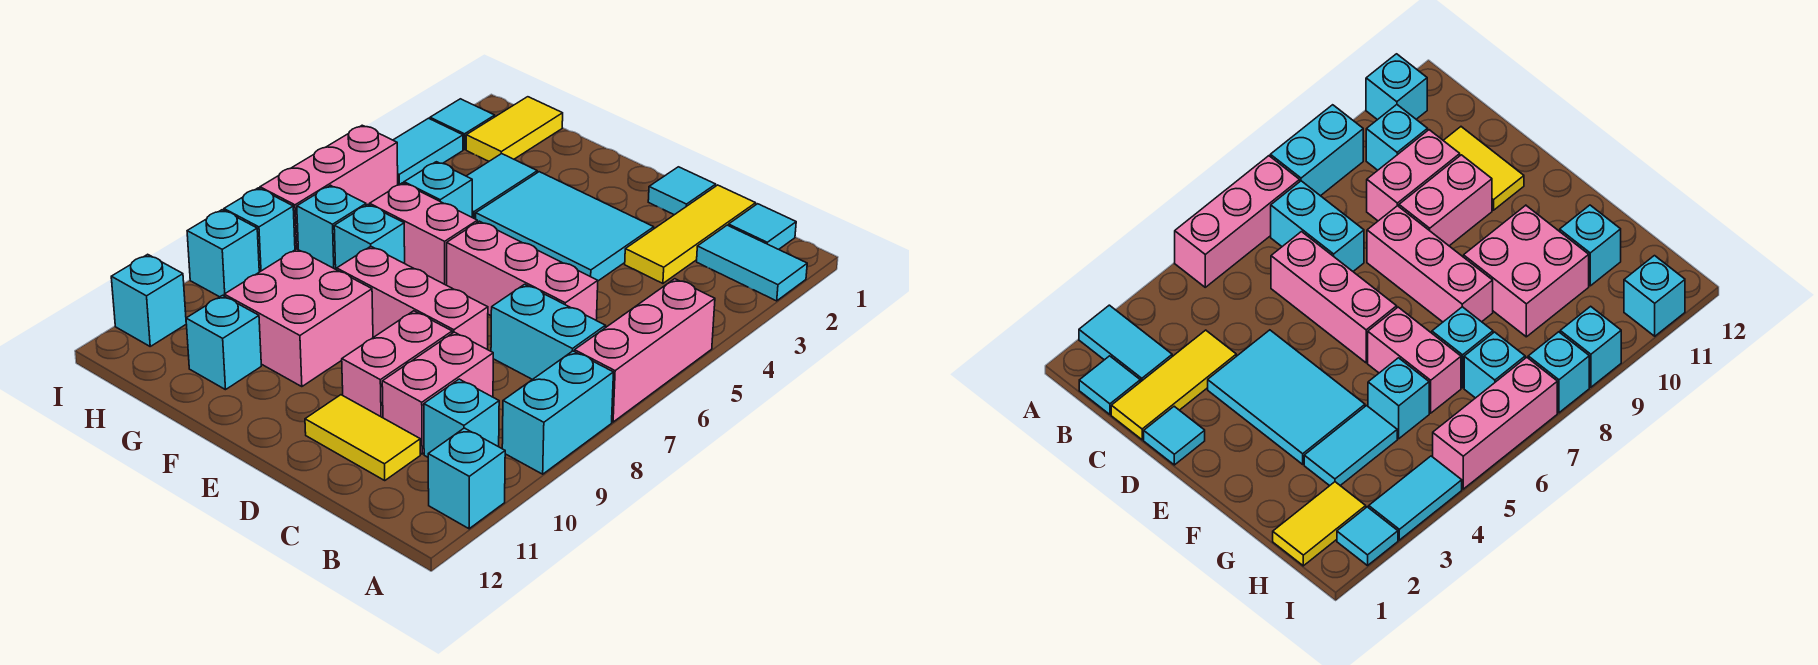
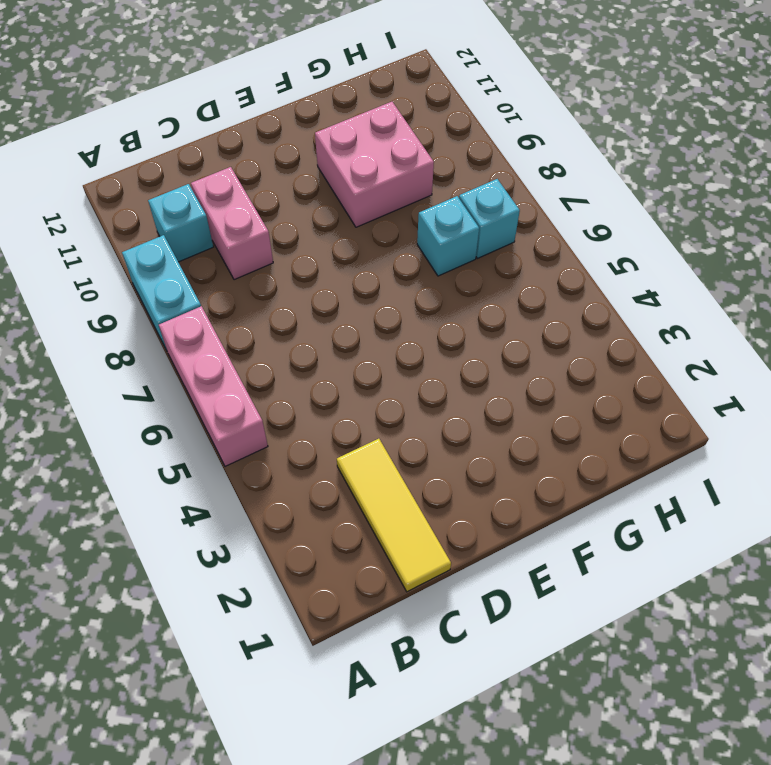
none -> cyan tile A2:B2 level 1
none -> cyan brick A11 level 1
none -> cyan tile B1 level 1

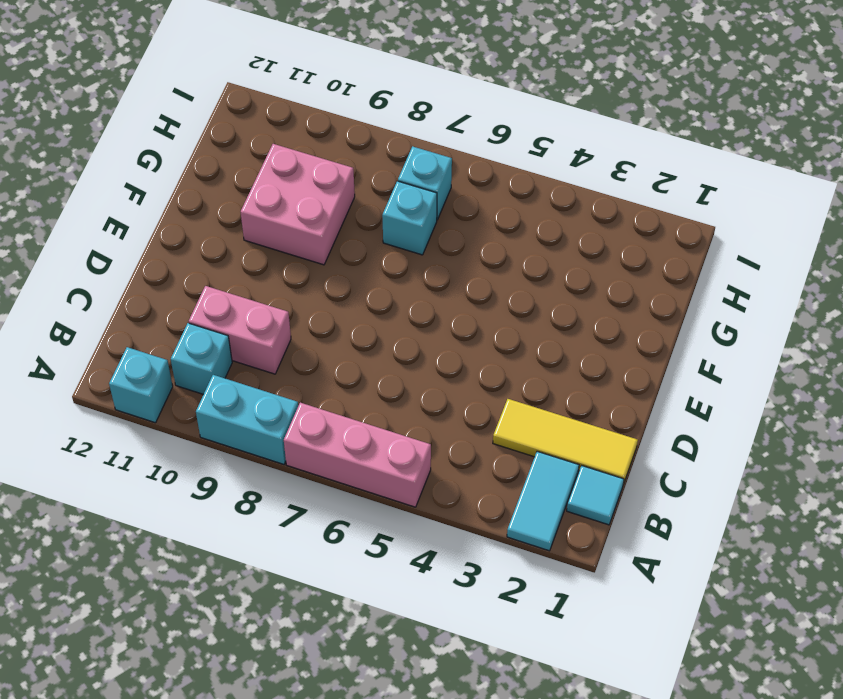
none -> cyan brick B7:C7 level 1
none -> pink brick C6:E6 level 1
none -> yellow tile C11:D11 level 1

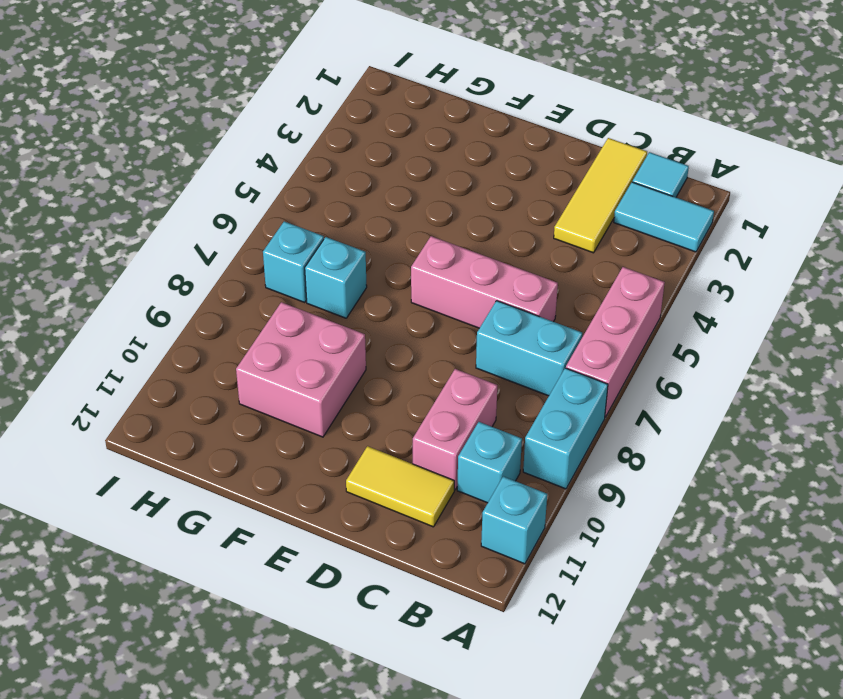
none -> cyan tile D1 level 1
none -> cyan tile D3:F4 level 1
none -> pink brick D8:F8 level 1

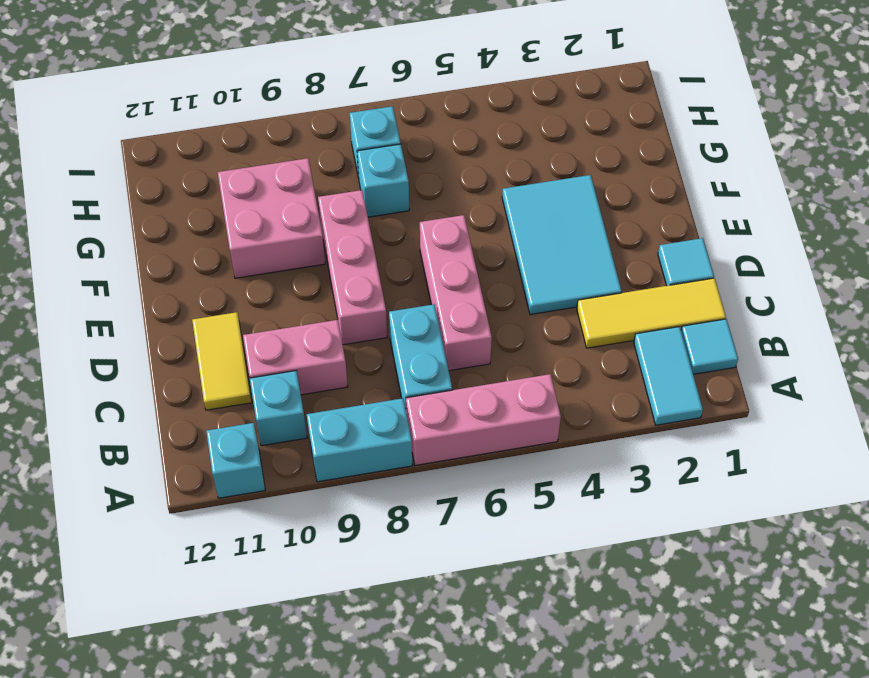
none -> pink brick D9:D10 level 1
none -> pink brick F6:G6 level 1
none -> cyan tile G3:G4 level 1

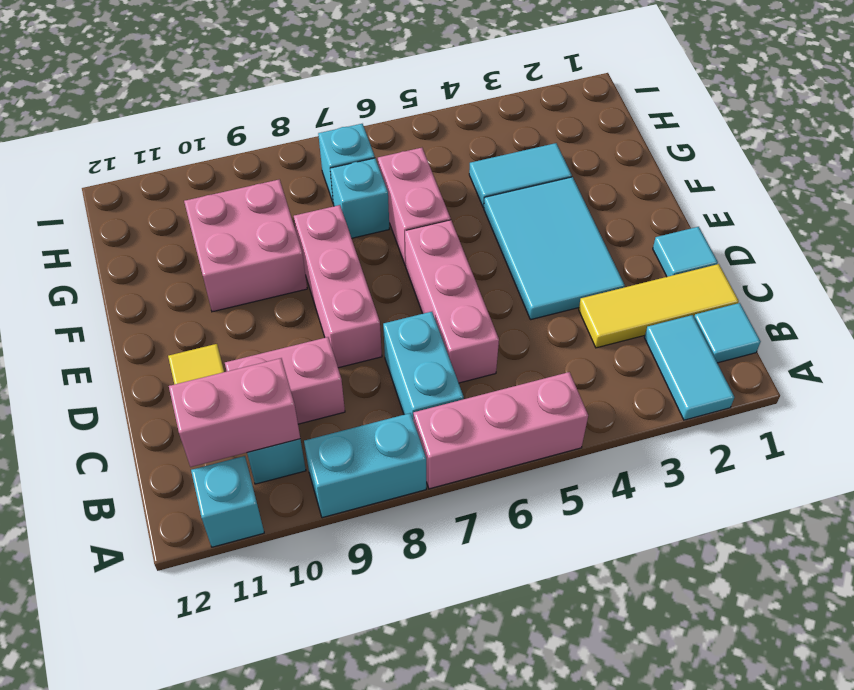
pink brick B10:B11 level 2 -> pink brick D9:D10 level 1
none -> cyan brick G5 level 1
none -> cyan brick G11 level 1
none -> yellow tile H1:H2 level 1

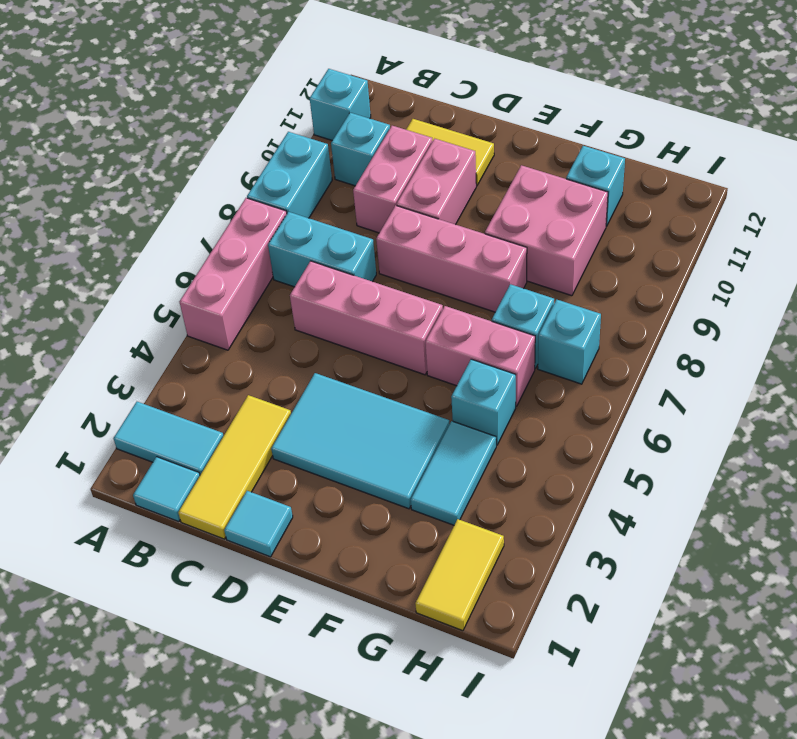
none -> cyan tile I2 level 1
none -> cyan tile I3:I4 level 1
none -> pink brick I5:I7 level 1

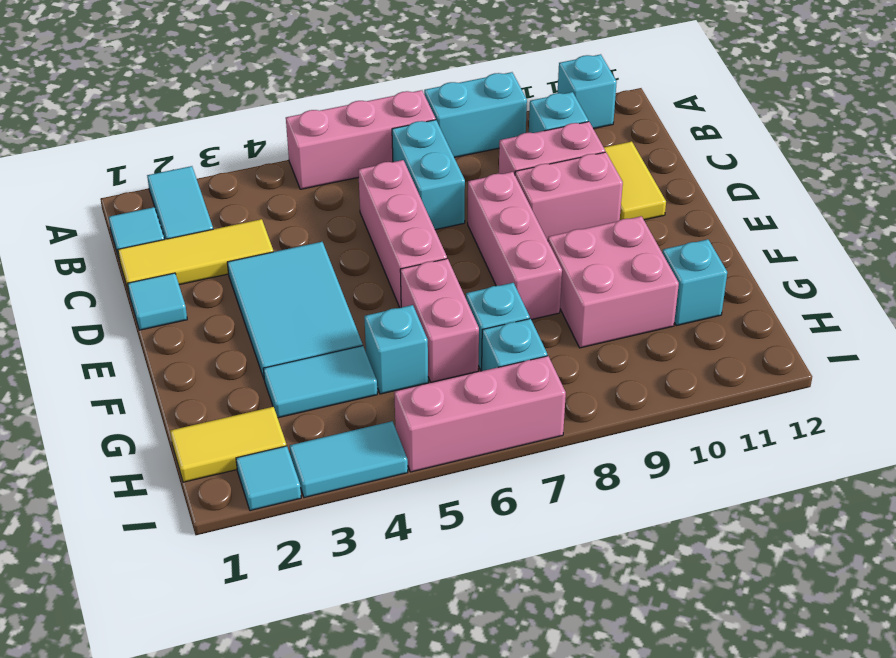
none -> cyan brick I8 level 1
none -> cyan brick I9 level 1
none -> cyan brick I11 level 1

